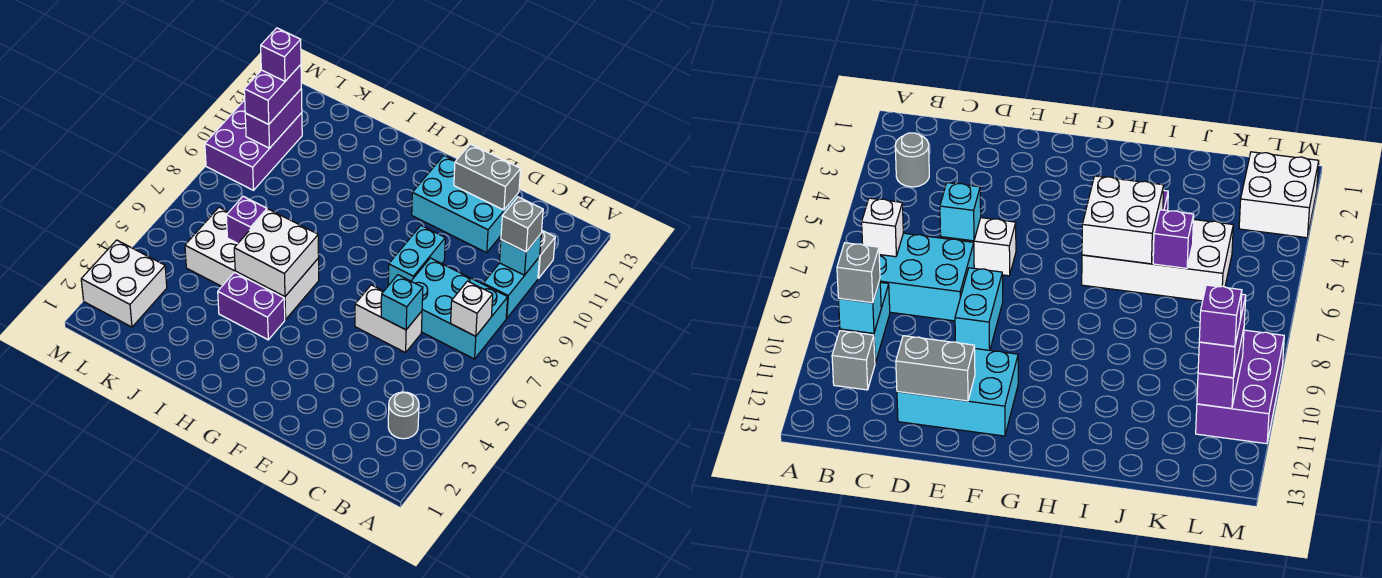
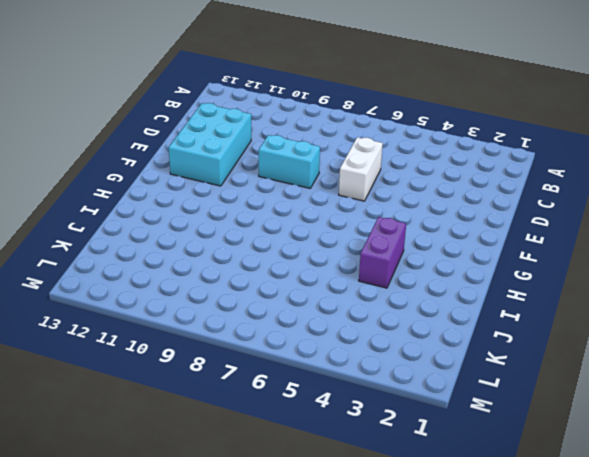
none -> grey round brick B3 level 1
none -> cyan brick B7:D8 level 1
none -> cyan brick B9:B10 level 1

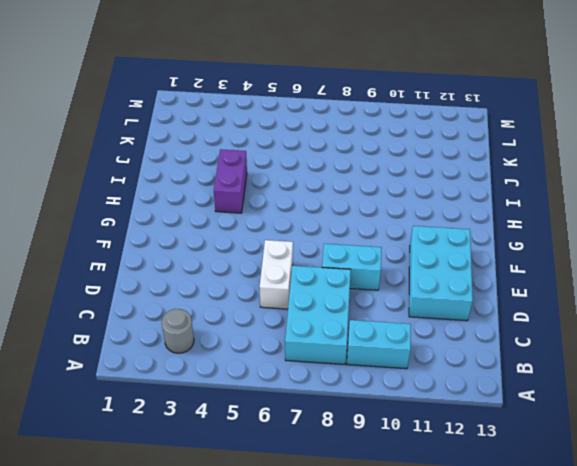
none -> grey brick B11 level 1
none -> white brick H5:K6 level 1
none -> white brick L2:M3 level 1

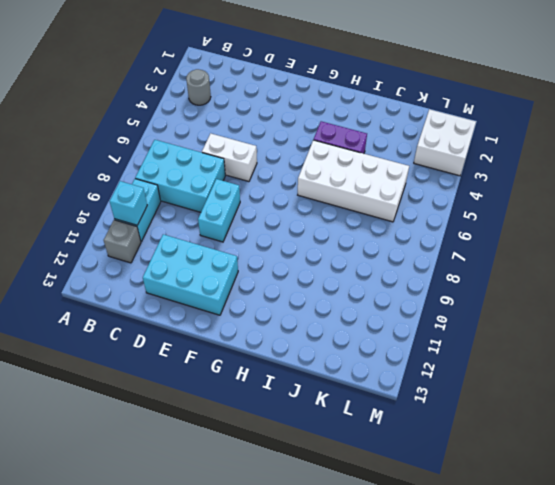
none -> purple brick L9:M11 level 1
none -> white brick B7 level 2
none -> cyan brick D6 level 2

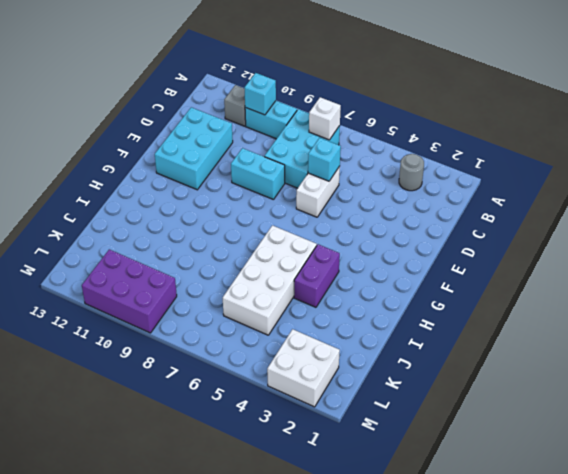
none -> grey brick D12:E12 level 2
none -> white brick H5:I6 level 2
none -> purple brick J6 level 2

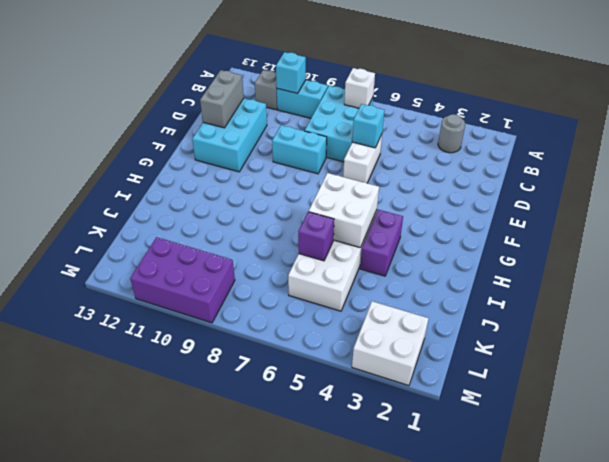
none -> purple brick L10:L11 level 2
none -> grey brick B10 level 3
none -> purple brick L10:L11 level 3

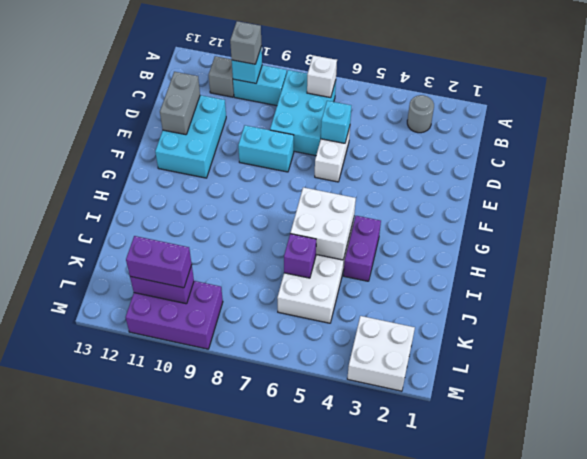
none -> purple brick L11 level 4

